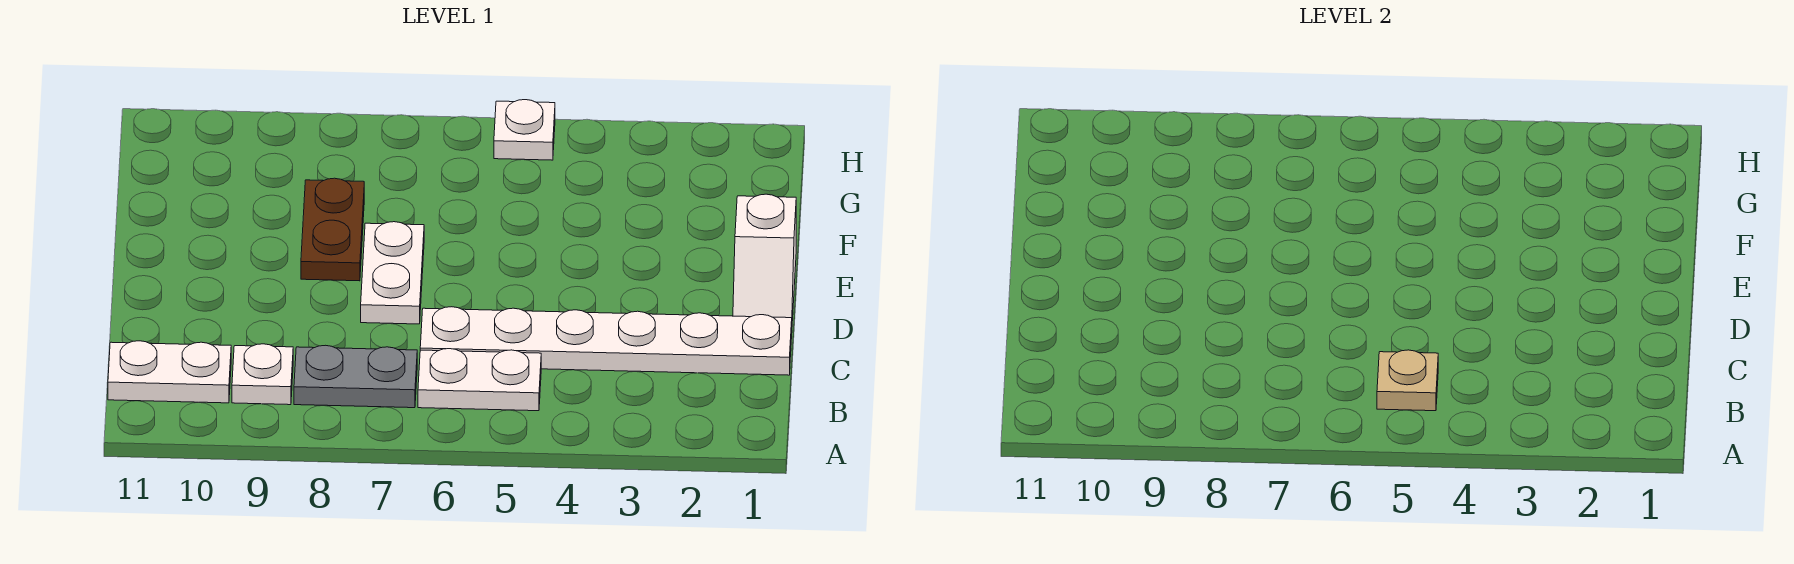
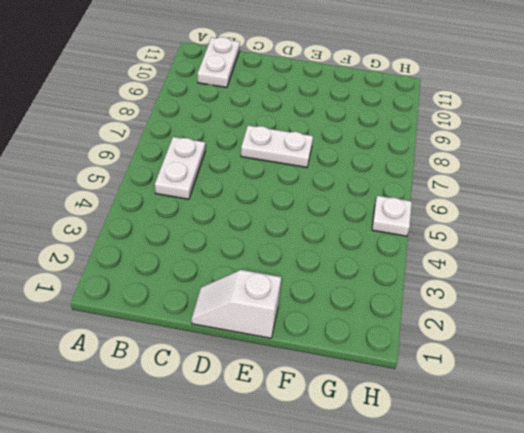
none -> grey plate B7:B8 level 1
none -> white plate B9 level 1

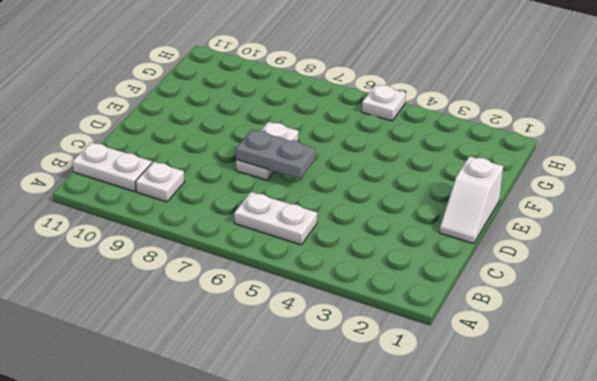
grey plate D6:D7 level 2 -> grey plate B7:B8 level 1
none -> white plate C1:C6 level 1
none -> brown plate E8:F8 level 1

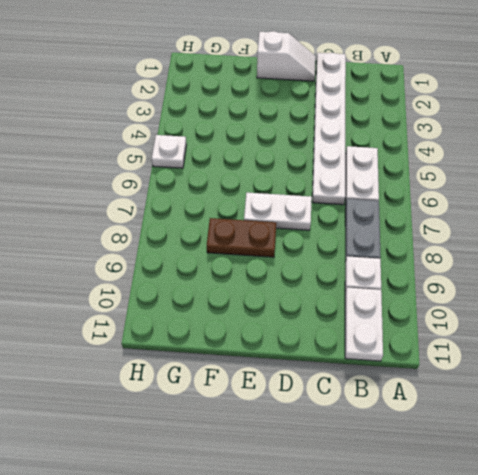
none -> tan plate B5 level 2

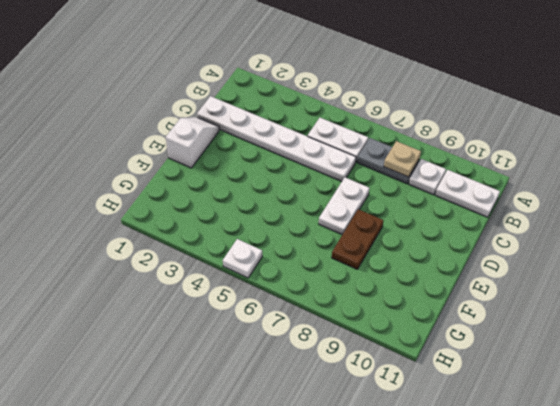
tan plate B8 level 2 -> tan plate B5 level 2

